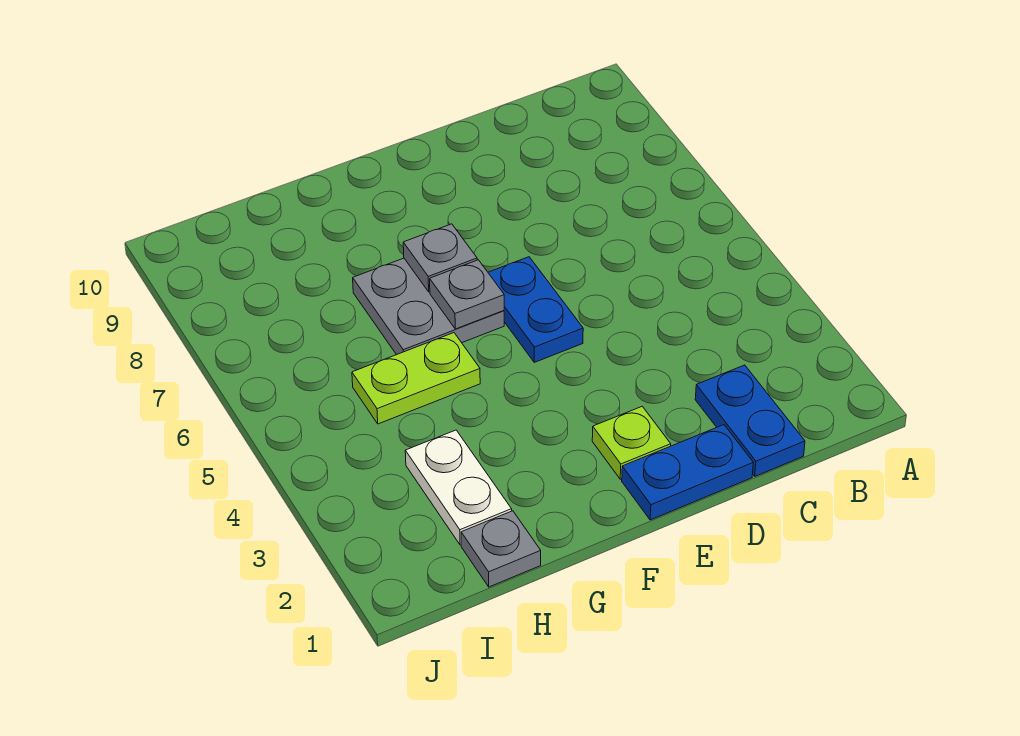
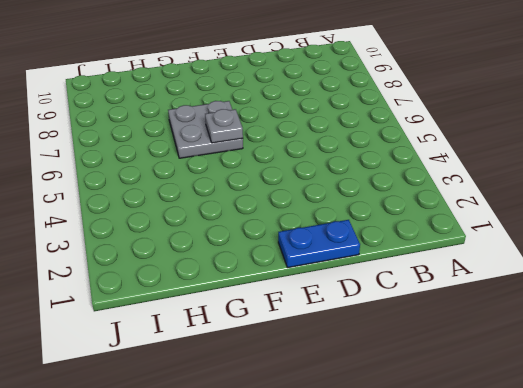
none -> blue plate C1:C2 level 1
none -> lime plate E2 level 1

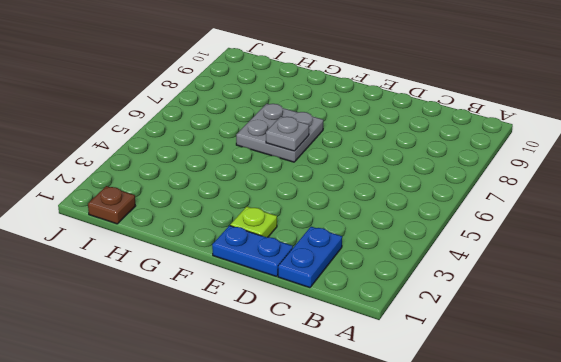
brown plate I1 level 1 -> none
none -> blue plate E5:E6 level 1
none -> lime plate G5:H5 level 1

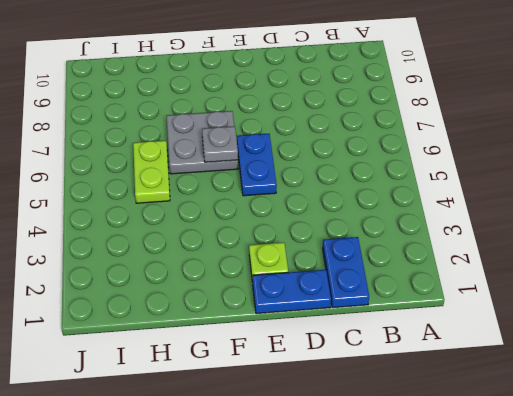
lime plate H5:H6 level 1 -> lime plate G5:H5 level 1
none -> grey plate H1 level 1
none -> white plate H2:H3 level 1

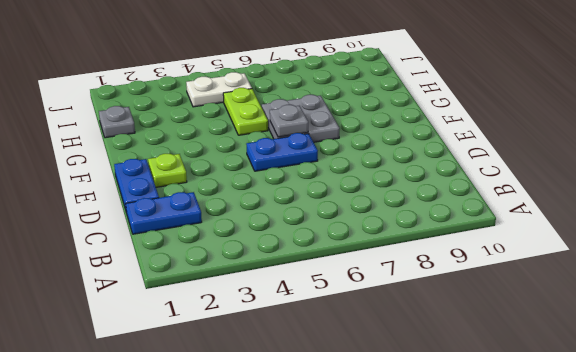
white plate I4:I5 level 1 -> white plate H2:H3 level 1
none -> grey plate F7 level 2

